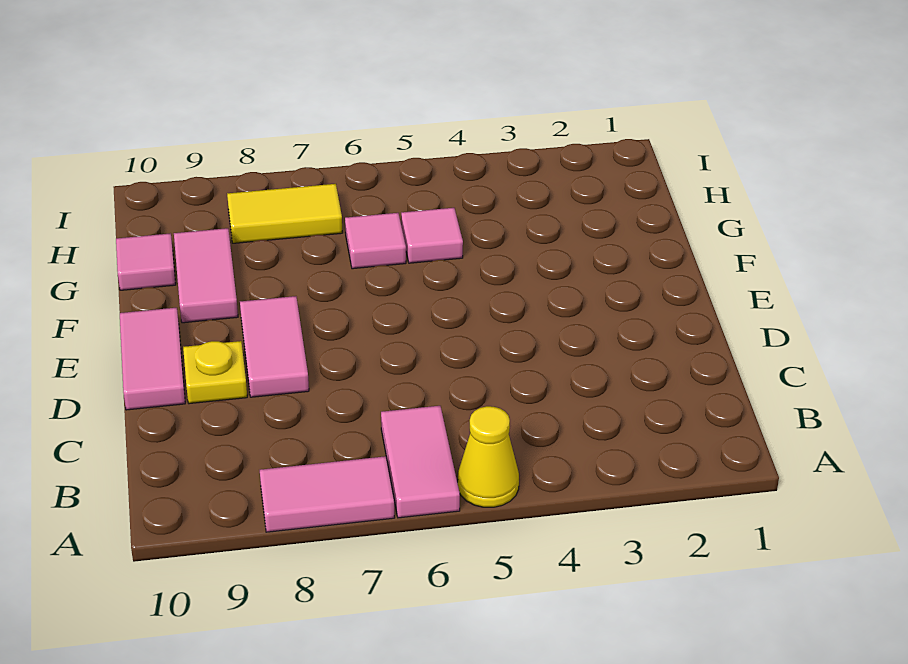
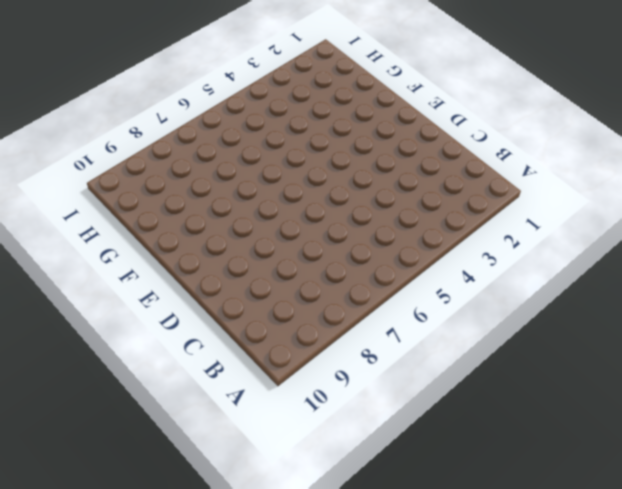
none -> yellow cone A5 level 1
none -> pink tile A6:B6 level 1

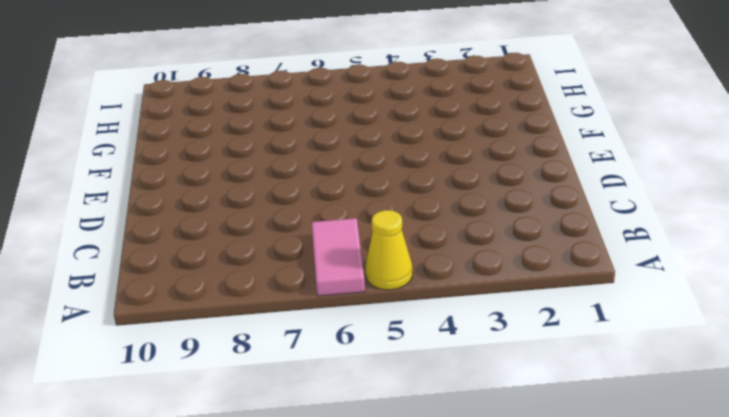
none -> pink tile A7:A8 level 1
none -> pink tile D8:E8 level 1

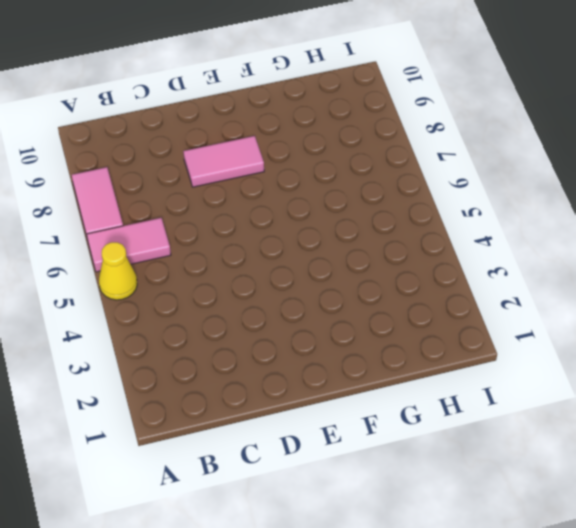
none -> yellow plate D9 level 1
none -> pink tile D10:E10 level 1

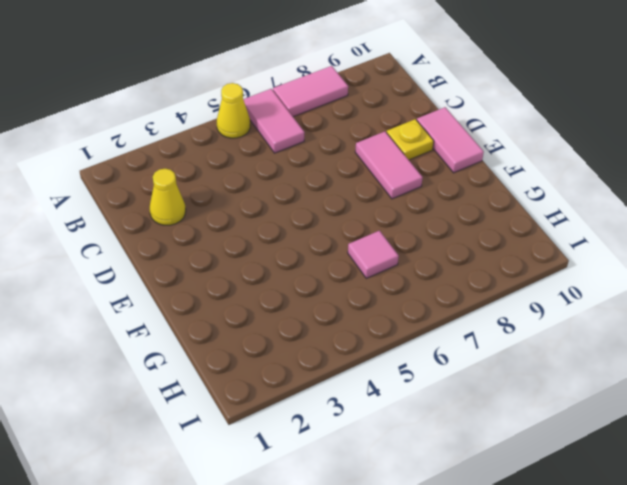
yellow cone C2 level 1 -> none
none -> pink tile F9:G9 level 1
none -> pink tile G5 level 1

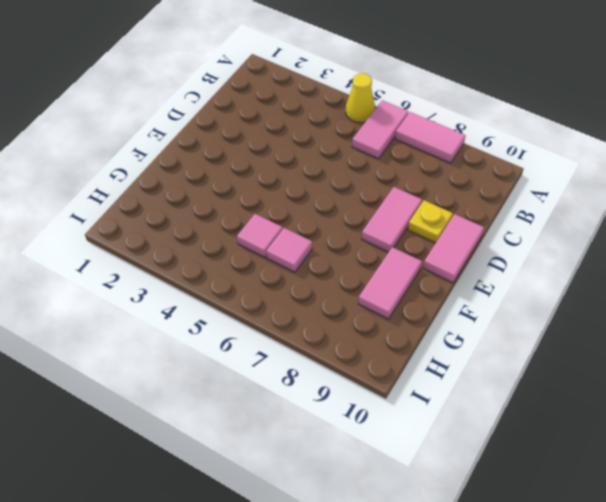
none -> pink tile G10 level 1
none -> yellow tile H7:H8 level 1

